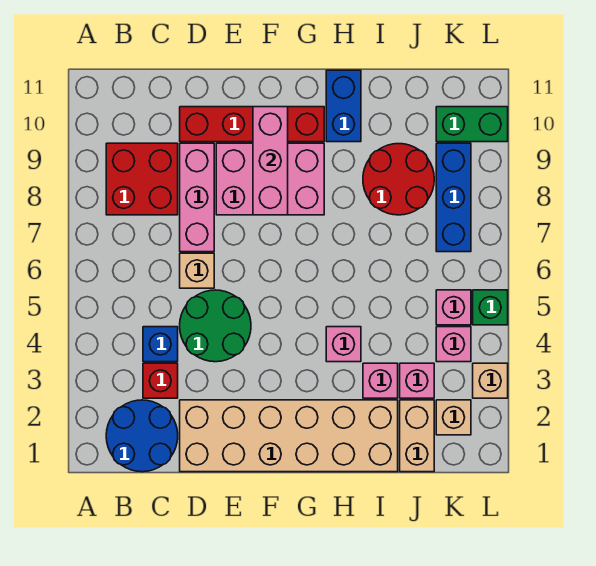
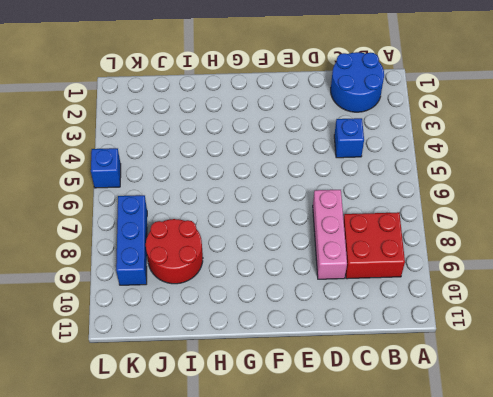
blue brick L5 level 1 -> green brick L5 level 1
none -> red brick C3 level 1
none -> tan brick D1:I2 level 1
none -> green round brick D4:E5 level 1

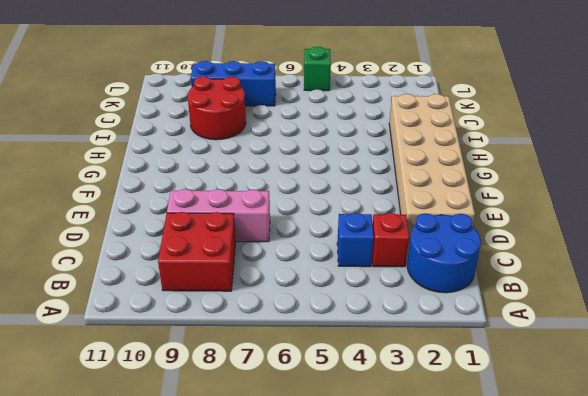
none -> green round brick D4:E5 level 1
none -> tan brick D6 level 1
none -> red brick D10:G10 level 1

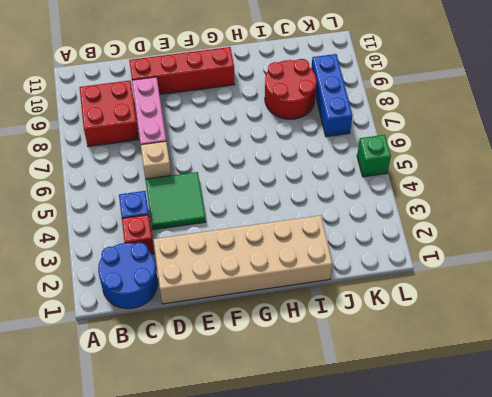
green tile D4:E5 level 1 -> green round brick D4:E5 level 1
none -> pink brick E8:G9 level 1
none -> pink brick H4 level 1
none -> blue brick H10:H11 level 1

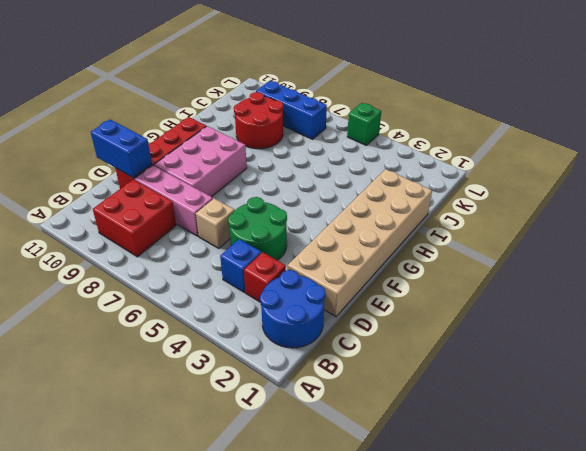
blue brick D10:D11 level 2 -> blue brick H10:H11 level 1
none -> pink brick H4 level 1
none -> pink brick I3 level 1
none -> tan brick J1:J2 level 1

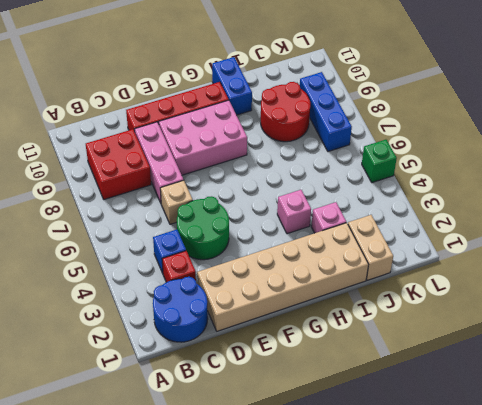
none -> pink brick J3 level 1
none -> tan brick K2 level 1
none -> pink brick K4 level 1

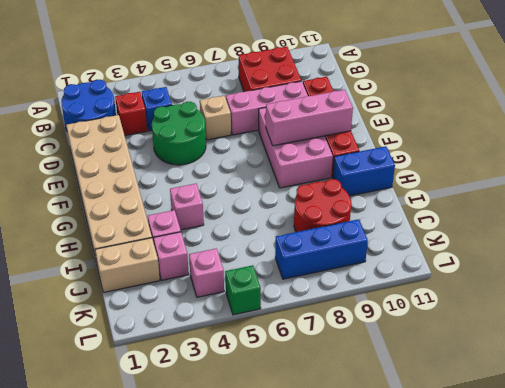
none -> tan brick K2 level 1
none -> pink brick K5 level 1
none -> green brick K10:L10 level 1

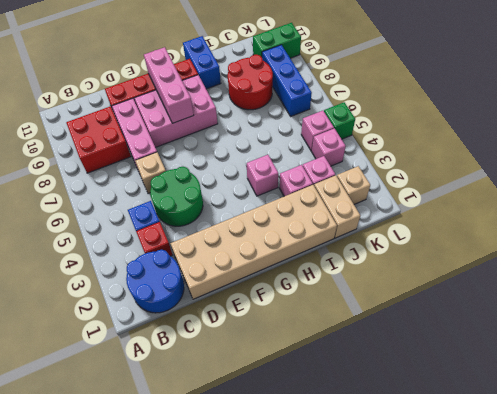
none -> tan brick L3 level 1

